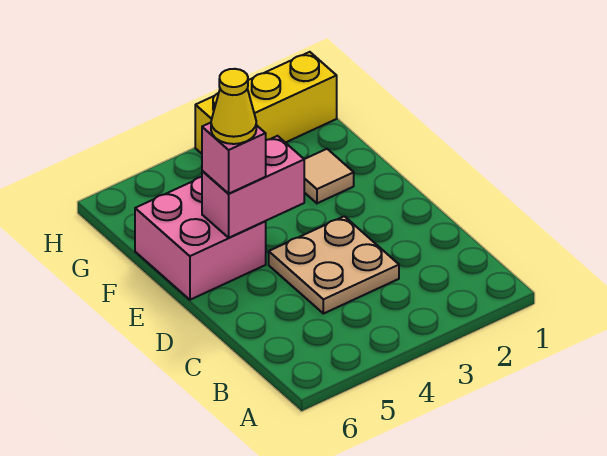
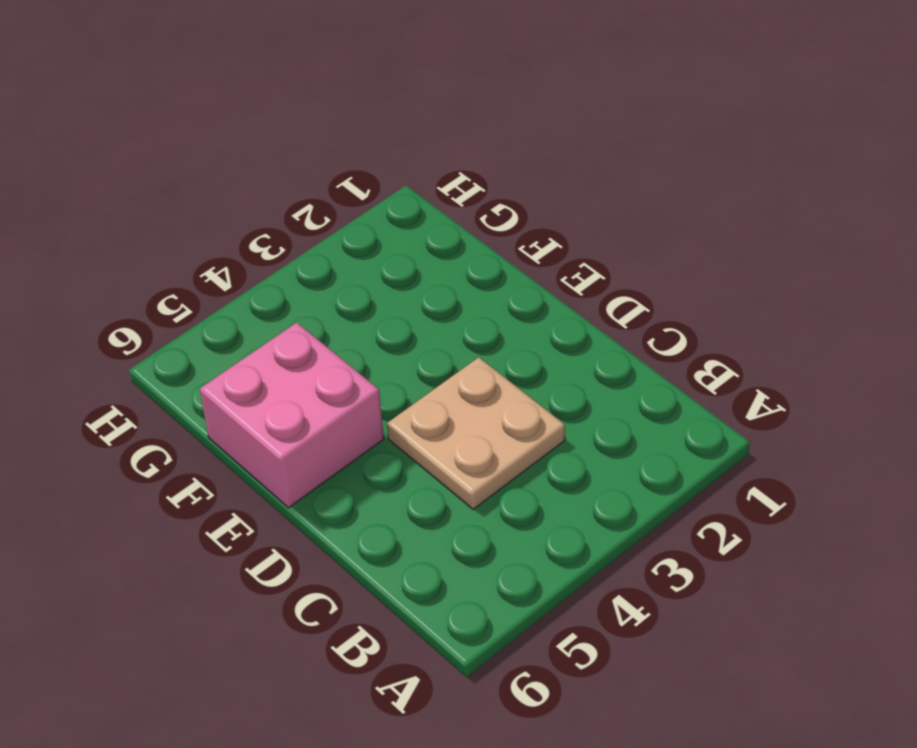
none -> tan tile F2 level 1
none -> yellow brick H1:H3 level 1

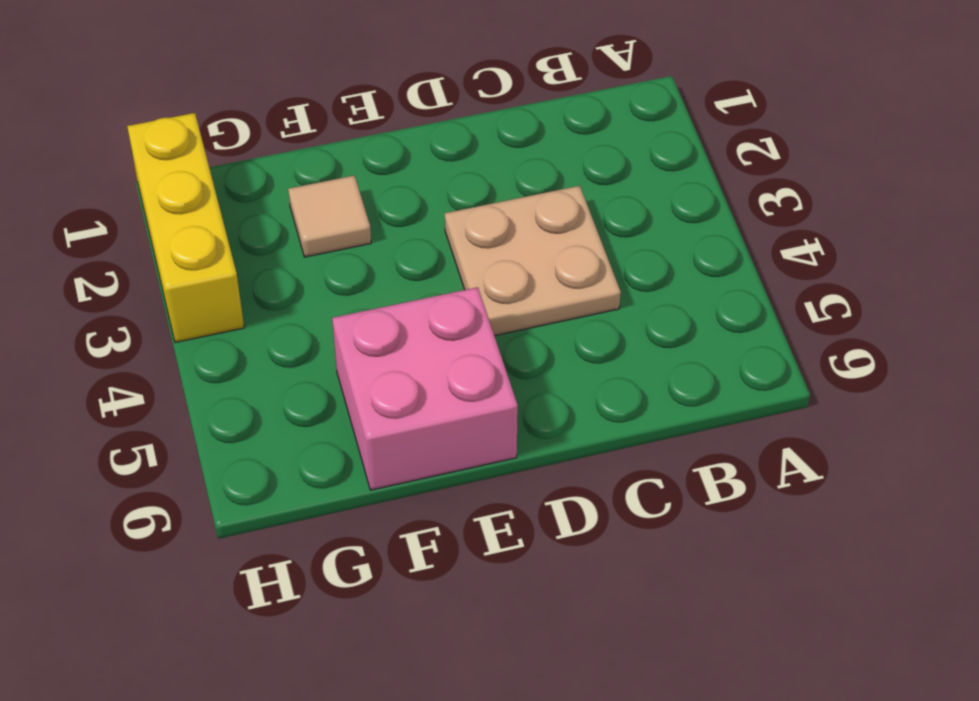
none -> pink brick E4:E5 level 2
none -> pink brick E5 level 3

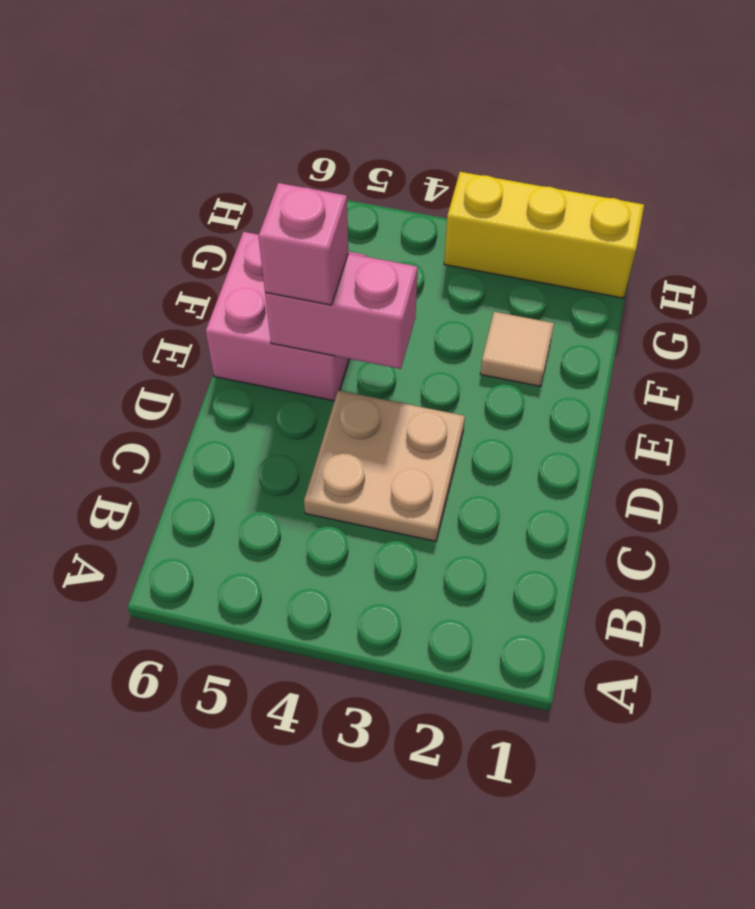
none -> yellow cone E5 level 4

